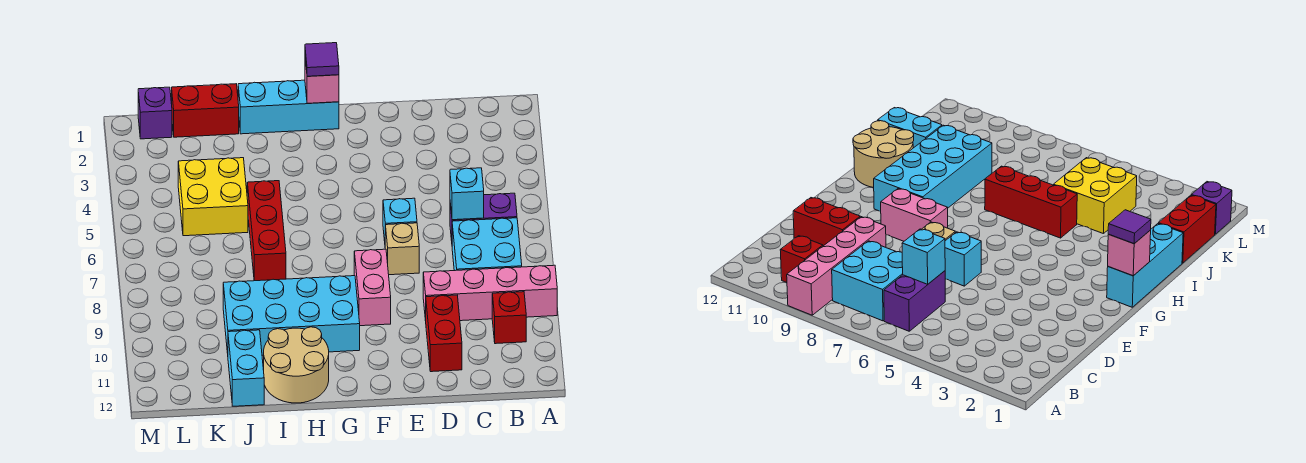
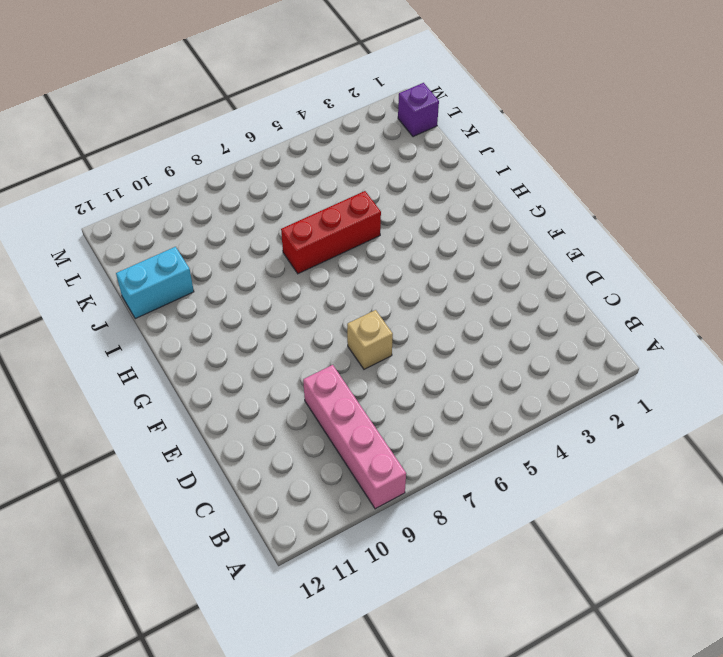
none -> purple brick B6:C6 level 1
none -> cyan brick B7:C8 level 1
none -> red brick B10 level 1

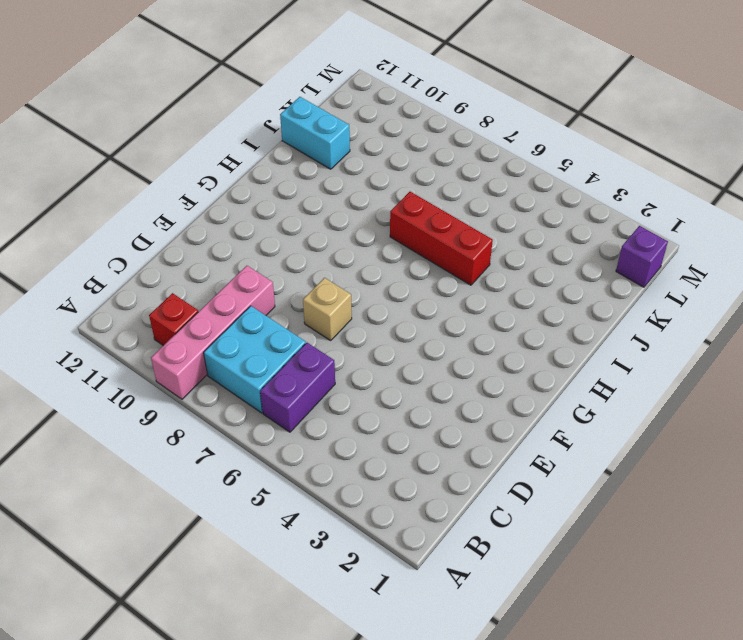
none -> red brick D10:D11 level 1
none -> cyan brick E6 level 1
none -> pink brick F8:F9 level 1

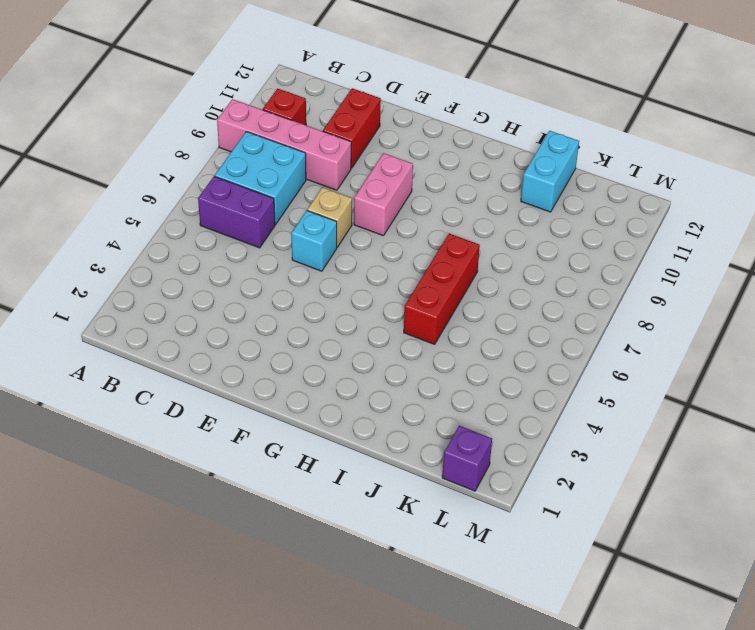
none -> cyan brick G1:I1 level 1
none -> cyan brick G9:J10 level 1
none -> tan round brick H11:I12 level 1

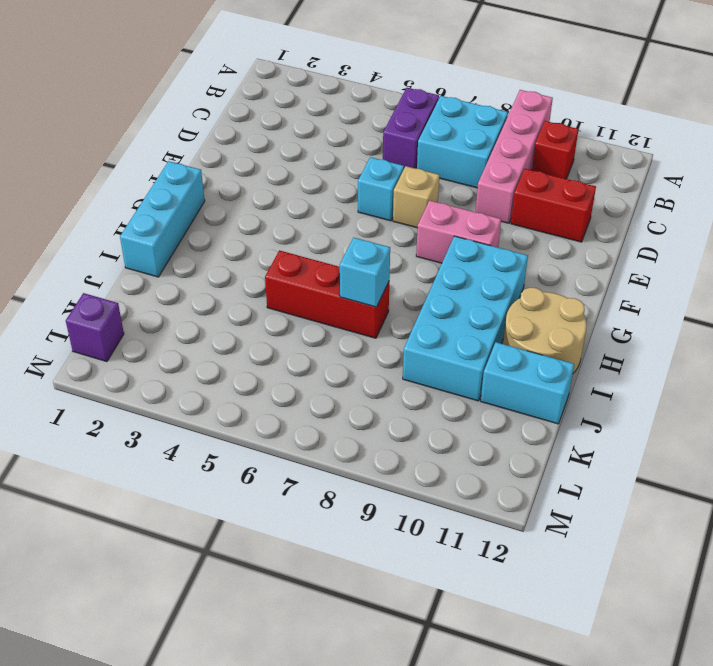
cyan brick I7 level 2 -> cyan brick C6 level 2
none -> red brick J1:K1 level 1
none -> yellow brick J4:K5 level 1
none -> pink brick G1 level 2

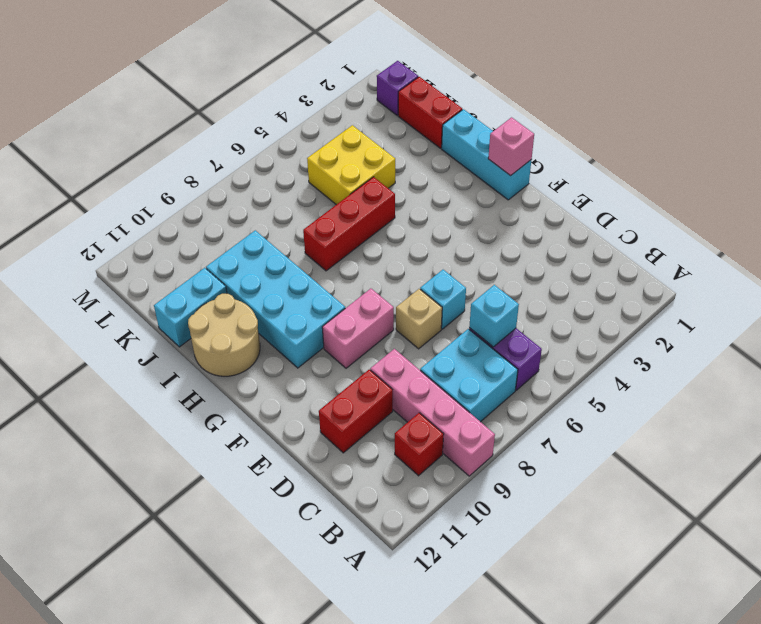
none -> purple tile G1 level 3

